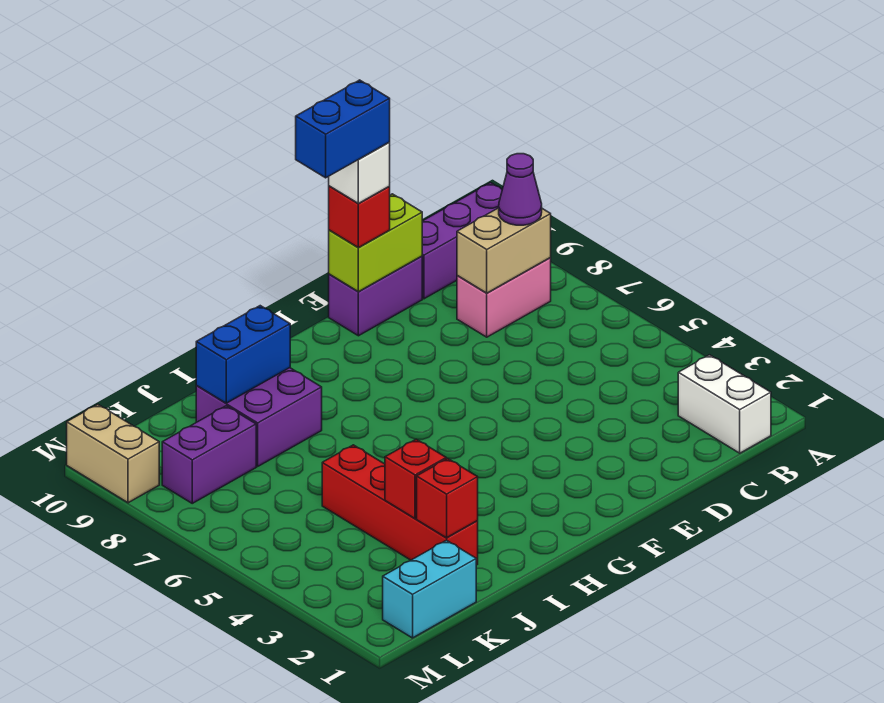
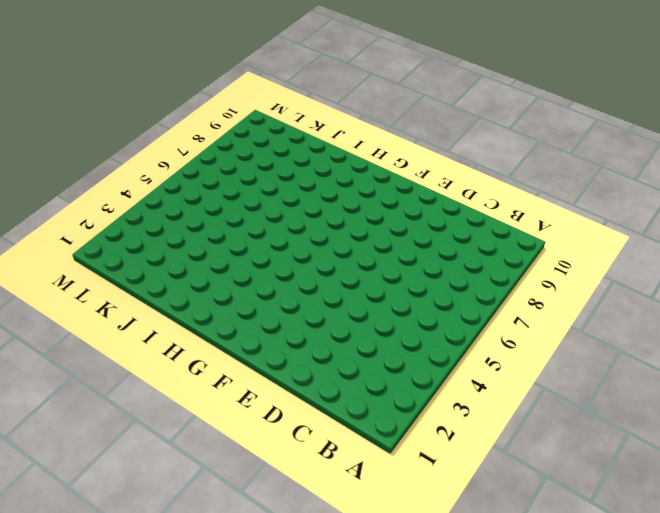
none -> purple brick A10:C10 level 1
none -> white brick B1:B2 level 1
none -> pink brick B8:C8 level 1

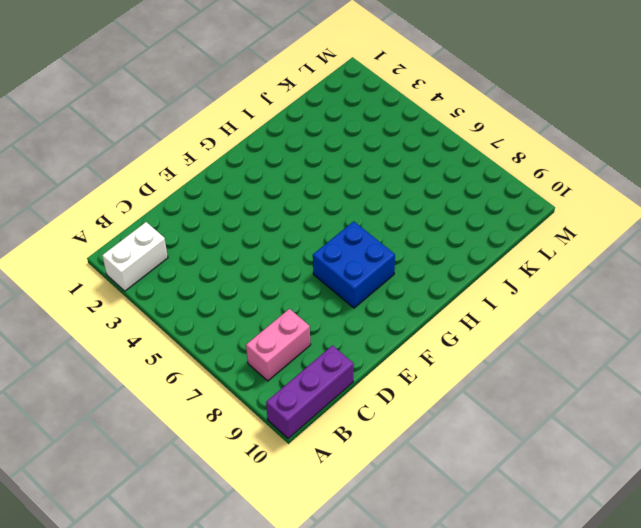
white brick A2:B2 level 1 -> white brick B1:B2 level 1
blue brick F7:G8 level 1 -> none
none -> purple brick D10:E10 level 1
none -> purple brick I8:J9 level 1
none -> red brick J2:J5 level 1

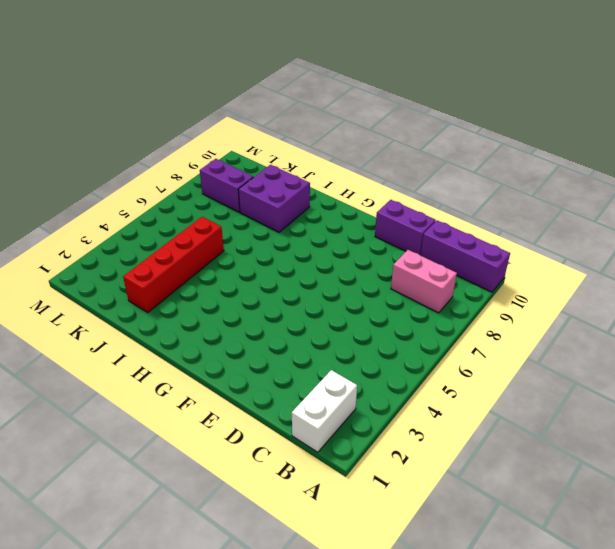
none -> cyan brick K1:L1 level 1
none -> tan brick M9:M10 level 1
none -> tan brick B8:C8 level 2

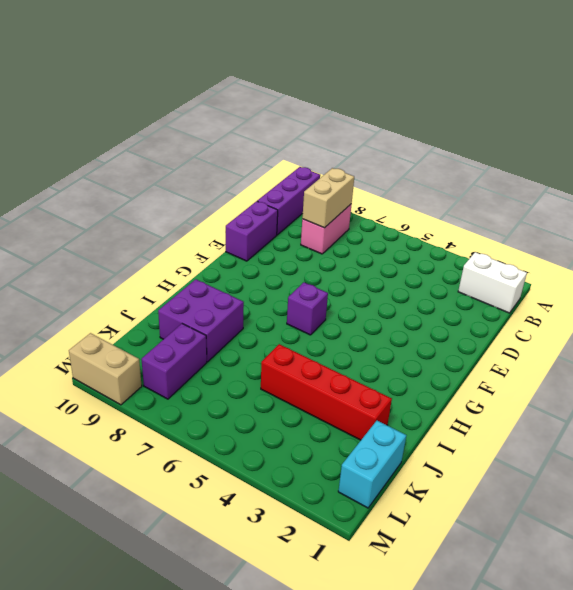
purple brick G6 level 1 -> none
none -> lime brick D10:E10 level 2
none -> blue brick I9:J9 level 2
none -> red brick J2 level 2

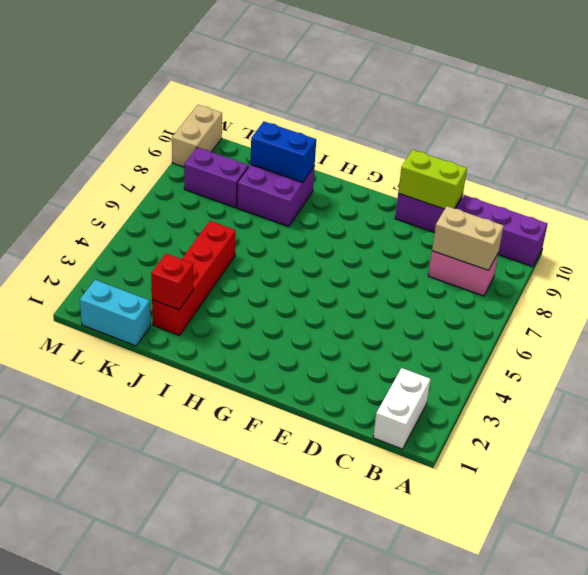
none -> red brick J3 level 2
none -> purple cone B8 level 3
none -> red brick E10 level 3

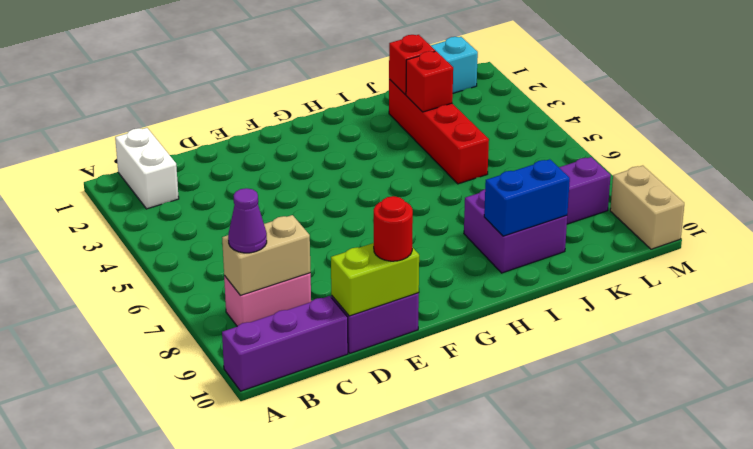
red round brick E10 level 3 -> red brick E10 level 3
none -> white brick E10 level 4
none -> blue brick E10:F10 level 5

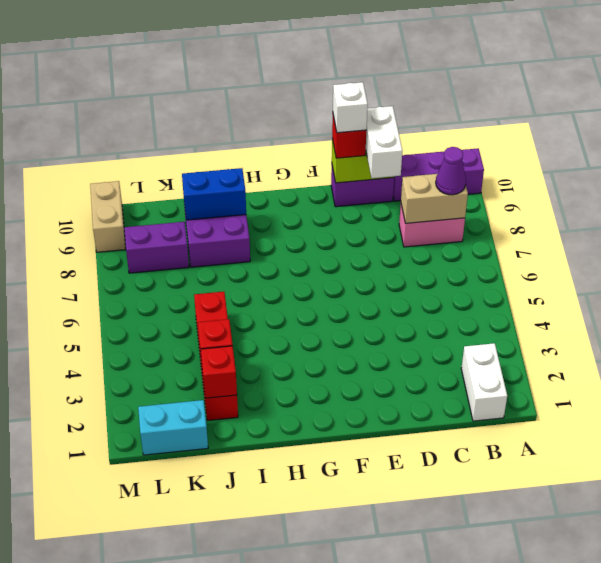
white brick D9:D10 level 3 -> none
none -> blue brick E10:F10 level 5

